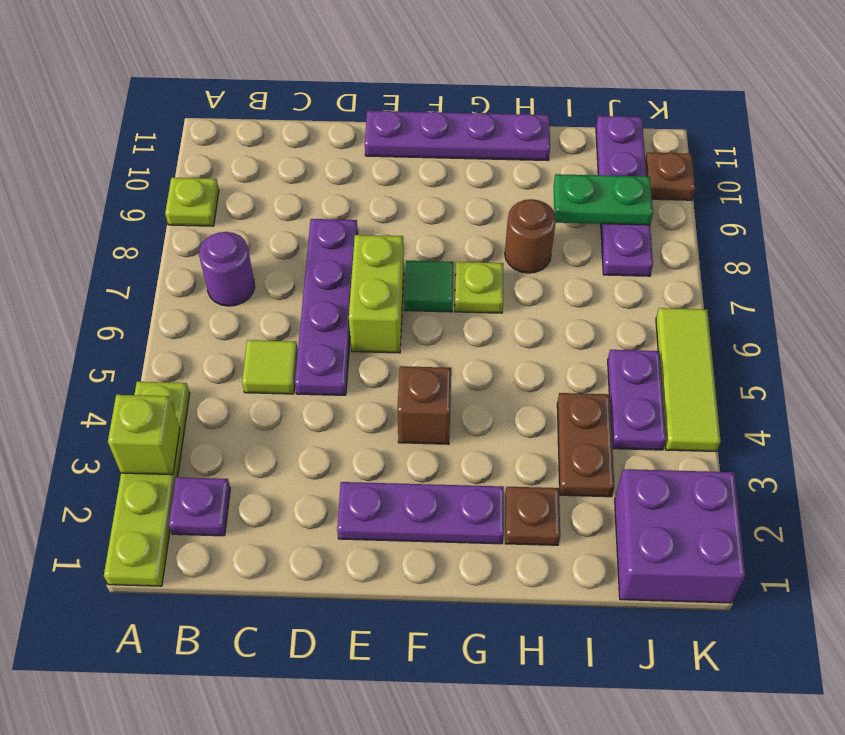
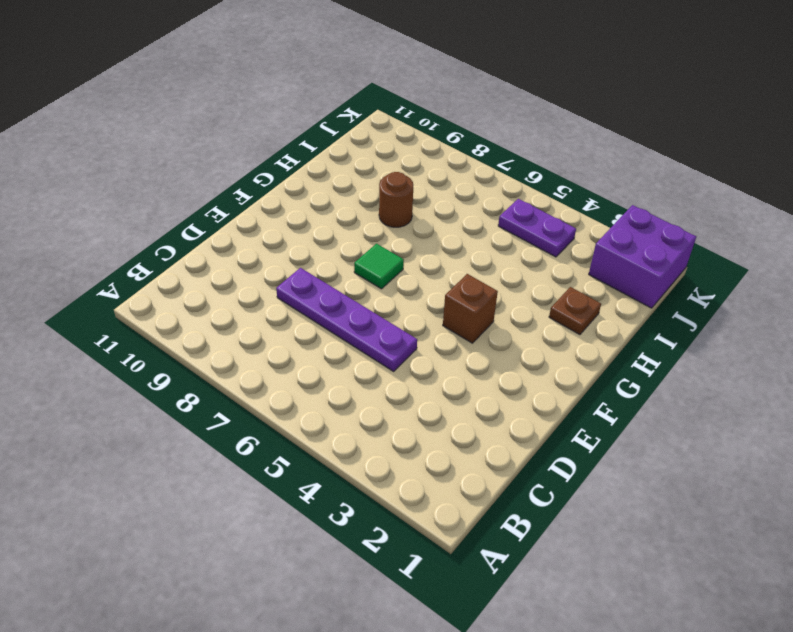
none -> lime plate A1:A4 level 1
none -> lime plate A9 level 1
none -> purple plate B2 level 1

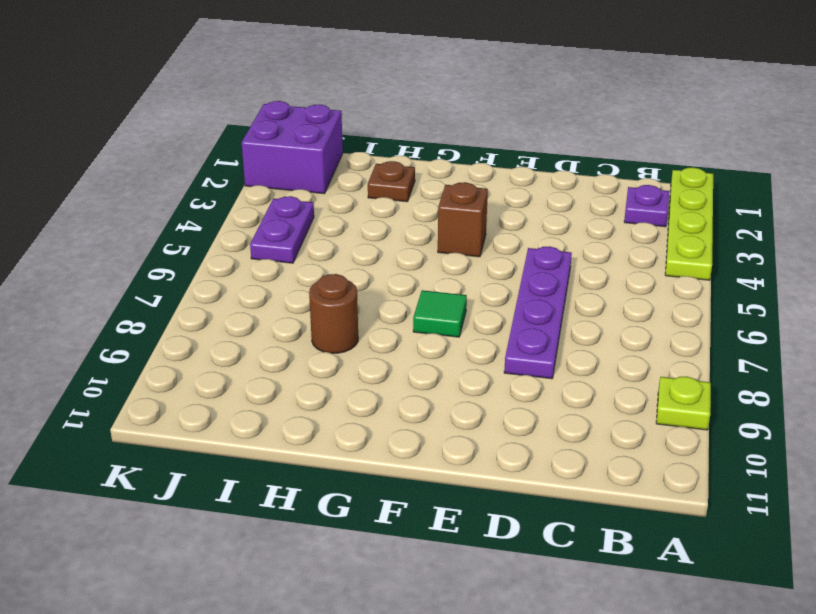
none -> purple round brick B7 level 1
none -> lime tile C5 level 1
none -> purple plate E2:G2 level 1

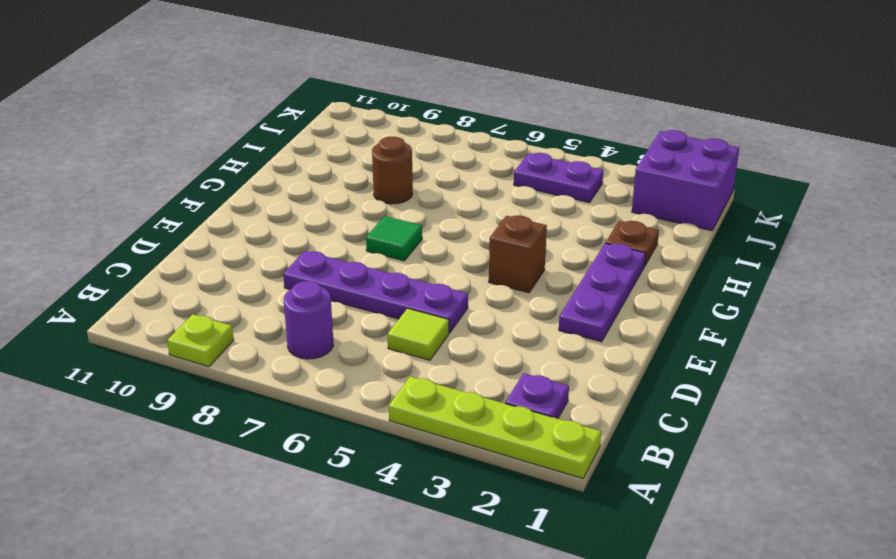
none -> lime brick E6:E7 level 1
none -> purple plate E11:H11 level 1
none -> lime plate G7 level 1

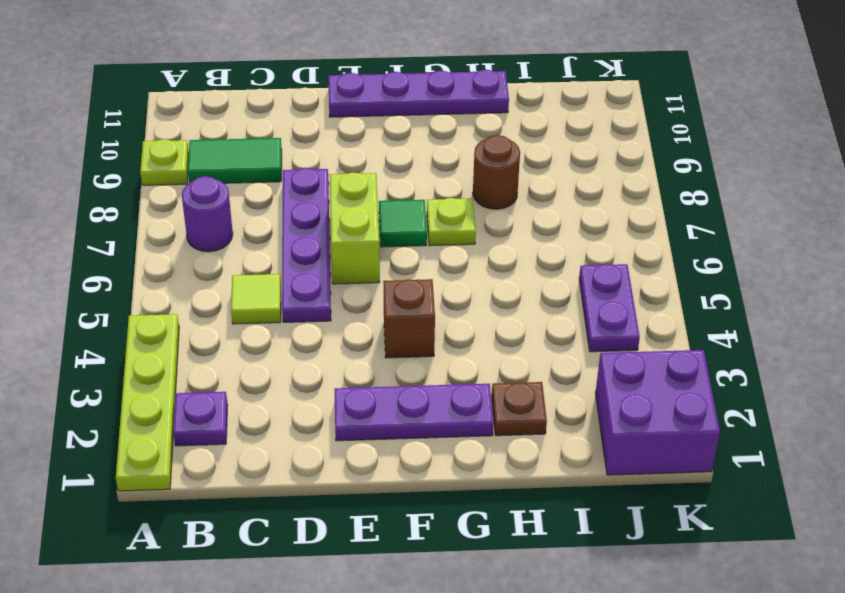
green tile B9:C9 level 1 -> none
none -> brown plate I3:I4 level 1
none -> purple plate J8:J11 level 1
none -> lime tile K4:K6 level 1

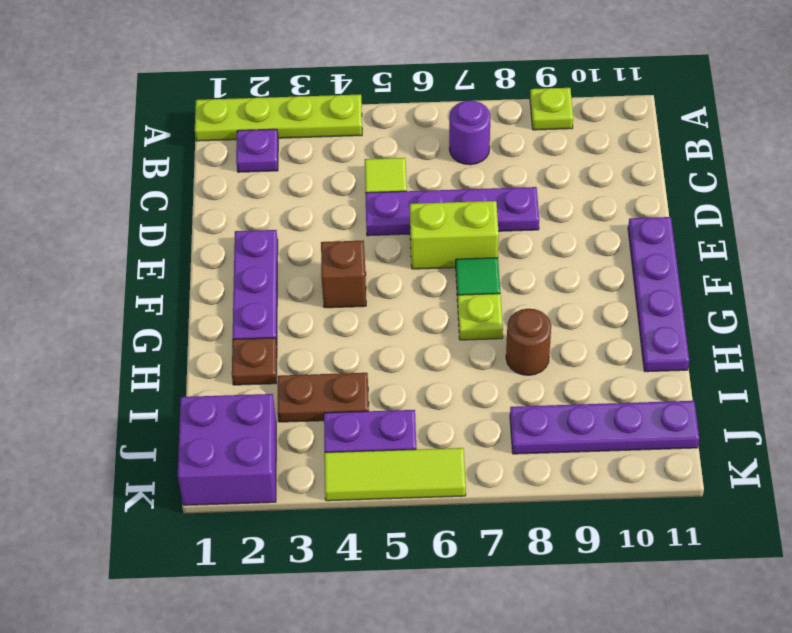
none -> brown plate K10 level 1
none -> lime brick A3 level 2
none -> green plate I9:J9 level 2

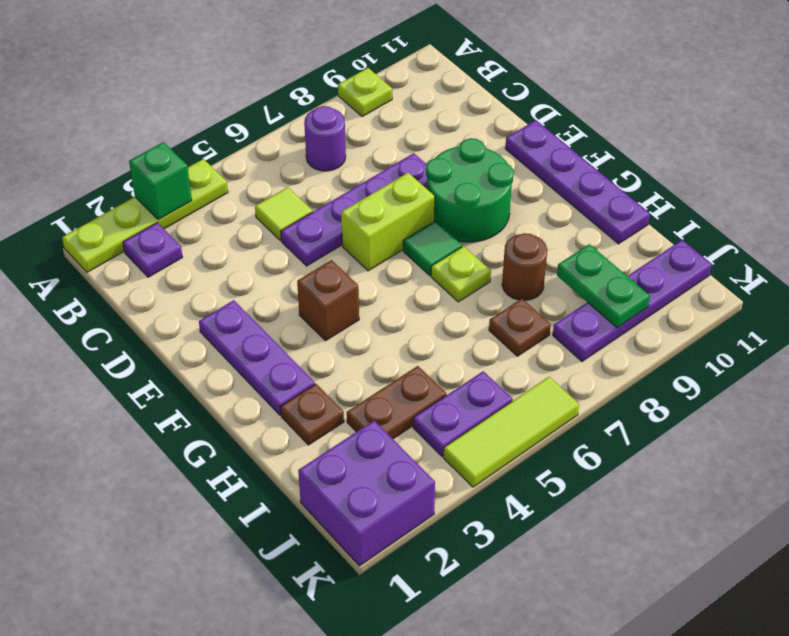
green brick A3 level 2 -> lime brick A3 level 2
green round brick E8:F9 level 1 -> none
brown plate I7 level 1 -> brown plate K10 level 1

